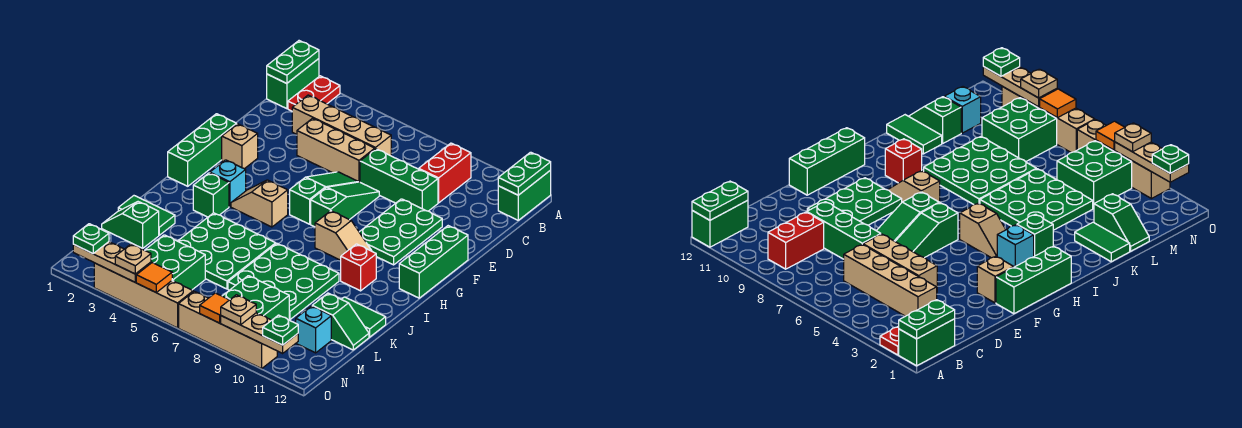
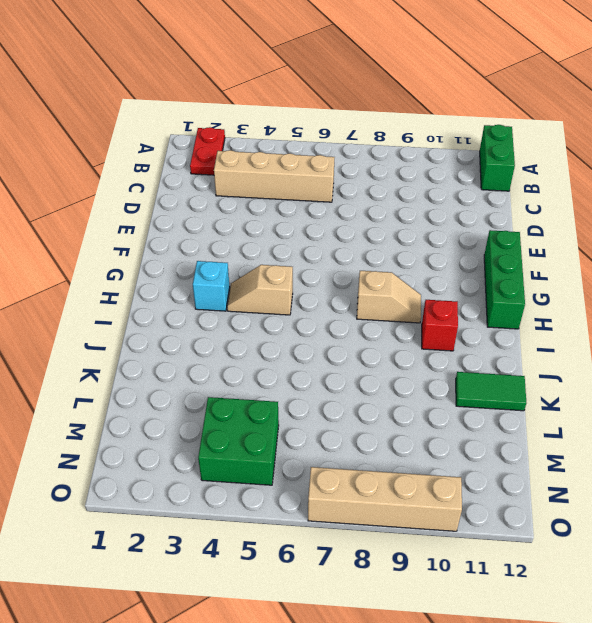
none -> green brick A1:B1 level 1
none -> red brick B9:C9 level 1
none -> tan brick D4:D6 level 1
none -> green brick D7:D9 level 1

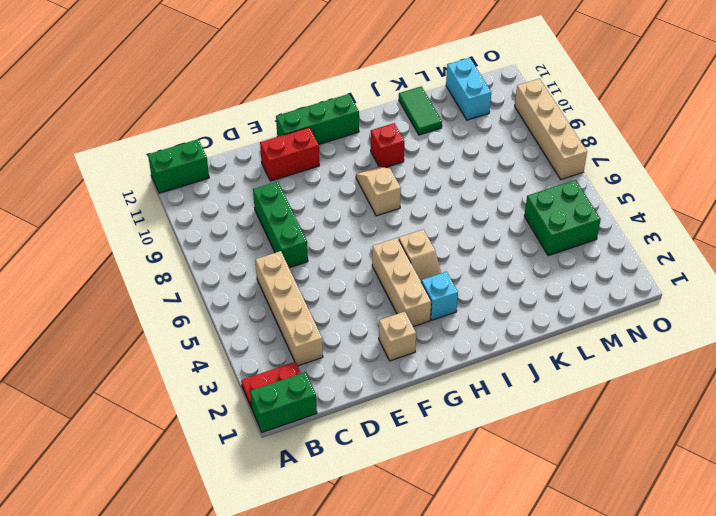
red brick E11:F11 level 1 -> red brick B9:C9 level 1
tan brick G3:G5 level 1 -> tan brick D4:D6 level 1
cyan brick M11:M12 level 1 -> cyan brick M11 level 1
none -> green slope E6:G6 level 1 top G
none -> green slope E7:G7 level 1 top G
none -> green plate E9:G10 level 1
none -> green brick F1:H1 level 1

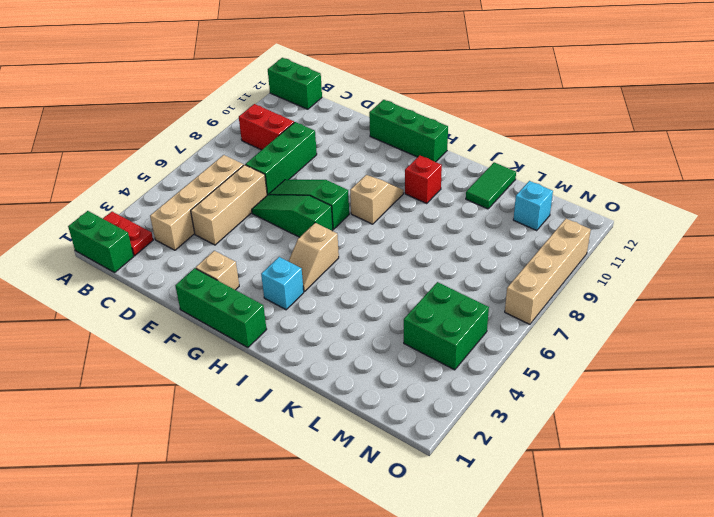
none -> green plate E9:G10 level 1
none -> green brick I3 level 1
none -> green plate J4:L6 level 1
none -> green plate J7:L9 level 1

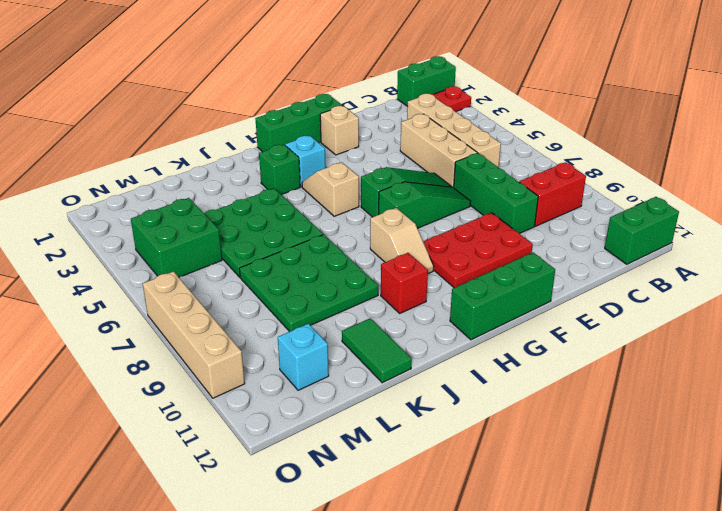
red plate E9:G10 level 1 -> green plate E9:G10 level 1
none -> green tile K1:K2 level 1
none -> green slope L1:L2 level 1 top 2
none -> green slope L11:L12 level 1 top 11
none -> green brick M8:N9 level 1

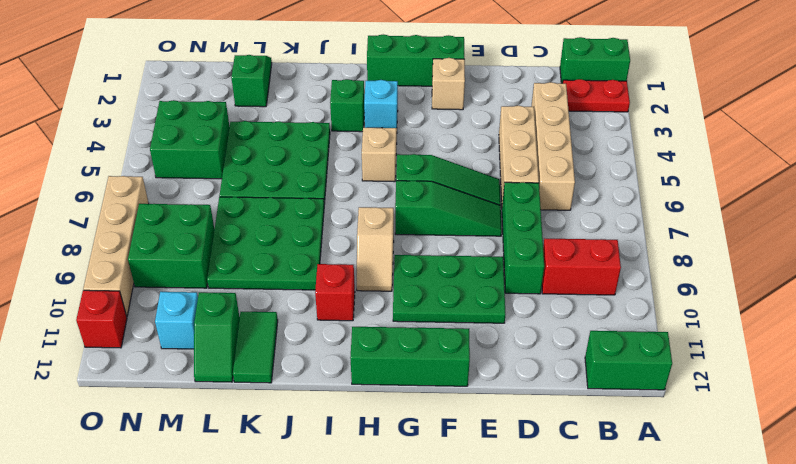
red brick O11 level 1 -> none
none -> green tile K1:K2 level 1
none -> tan brick O3:O6 level 1
none -> green plate A1:B1 level 2
none -> green plate A12:B12 level 2

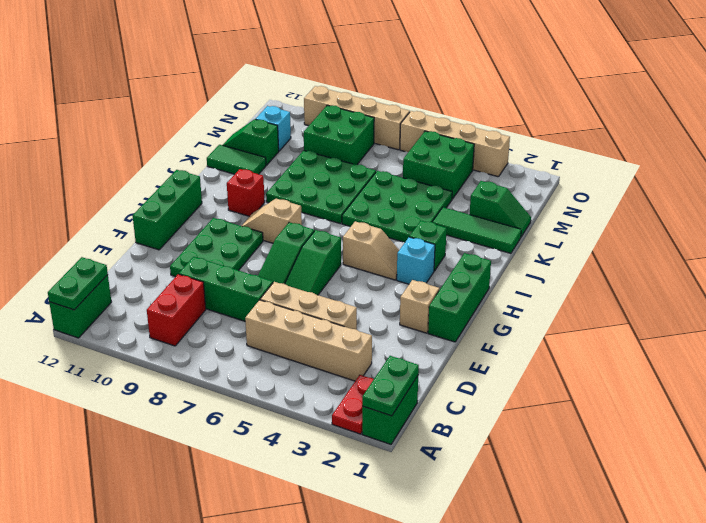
green tile K1:K3 level 1 -> green tile K1:K2 level 1
none -> tan plate O2:O4 level 2
none -> orange tile O5 level 2
none -> orange tile O8 level 2
none -> tan plate O9:O11 level 2

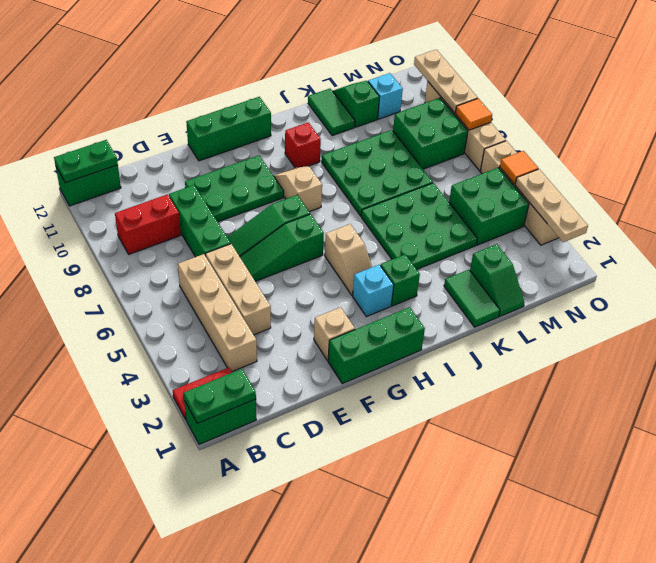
none -> green plate O2 level 3
none -> tan plate O4 level 3
none -> tan plate O9 level 3
none -> green plate O11 level 3

